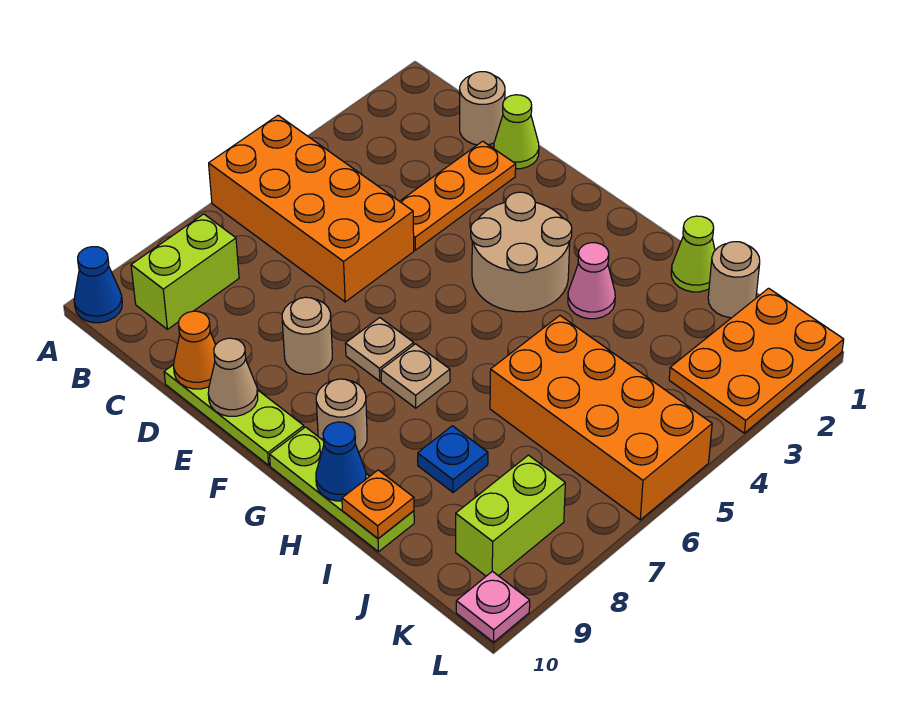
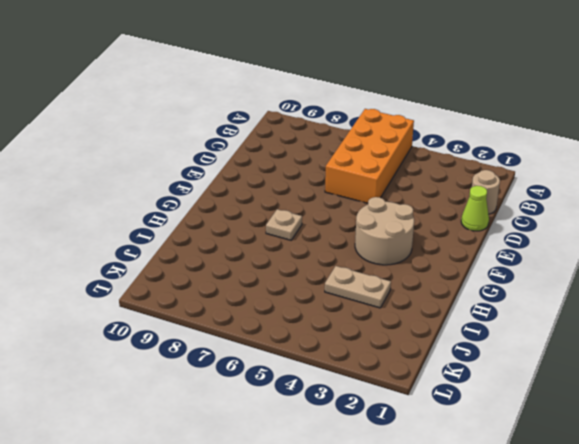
tan plate I3:I4 level 1 -> none
none -> blue cone A10 level 1
none -> lime brick B8:B9 level 1
none -> orange plate D2:D4 level 1

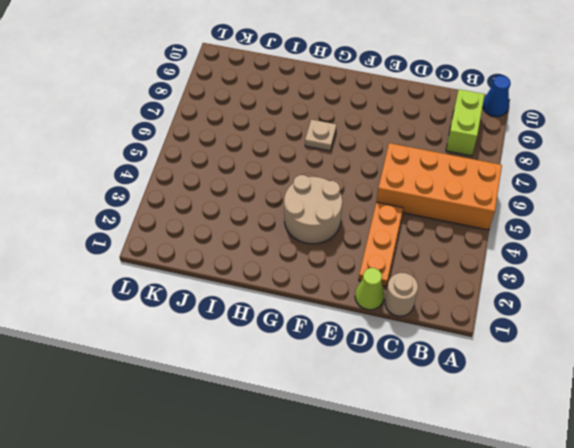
none -> lime plate D10:F10 level 1
none -> tan round brick E8 level 1
none -> tan plate F7 level 1

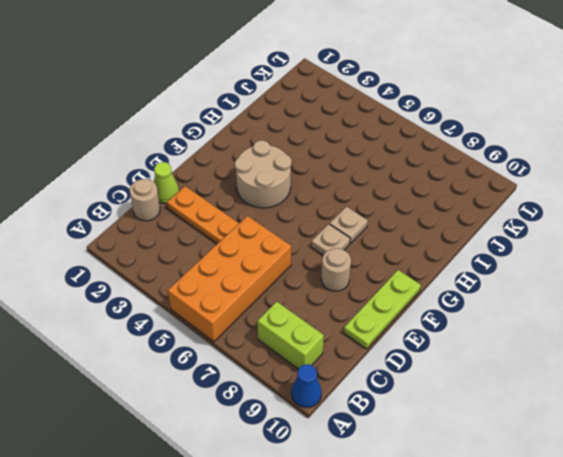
none -> tan round brick G9 level 1
none -> lime plate G10:I10 level 1
none -> pink cone H3 level 1

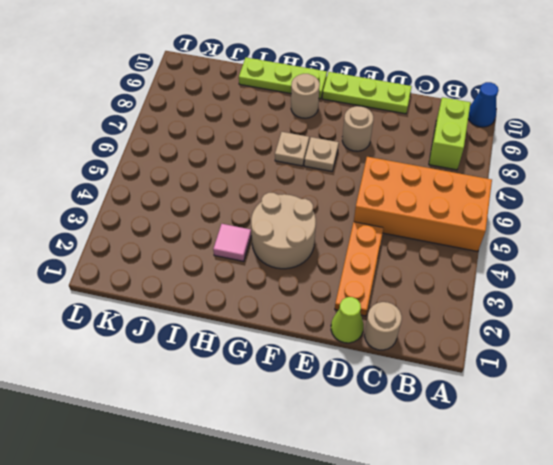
pink tile H3 level 1 -> pink cone H3 level 1
none -> lime cone I1 level 1
none -> orange brick I5:L6 level 1
none -> blue plate I8 level 1

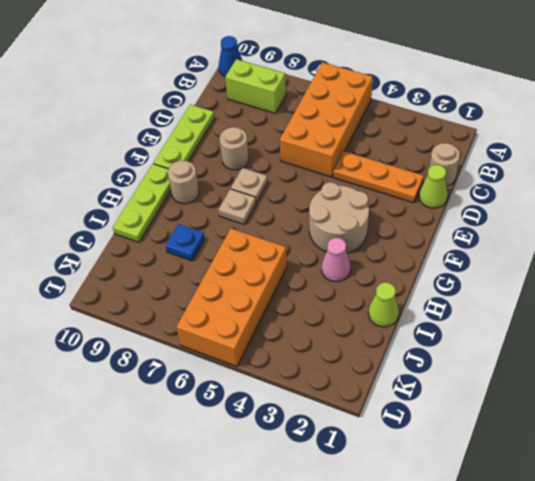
none -> tan round brick J1 level 1
none -> orange plate K1:L3 level 1
none -> lime brick K8:K9 level 1

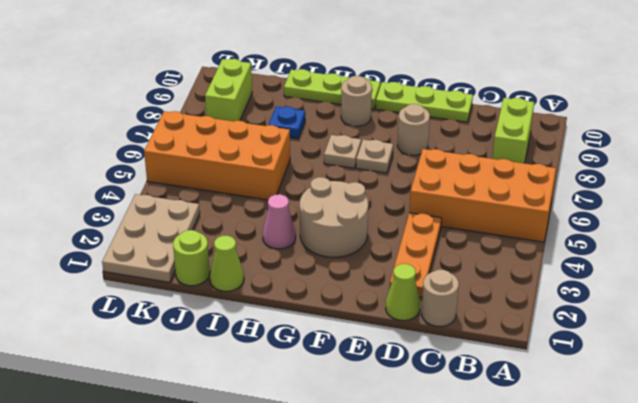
lime round brick J1 level 1 -> tan round brick J1 level 1
tan plate K1:L3 level 1 -> orange plate K1:L3 level 1
none -> blue cone A10 level 1
none -> pink plate L10 level 1
none -> orange cone D10 level 2

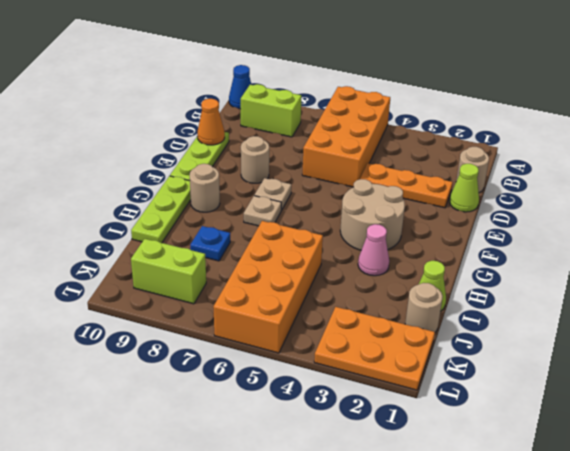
none -> pink plate L10 level 1
none -> tan cone E10 level 2
none -> blue cone H10 level 2

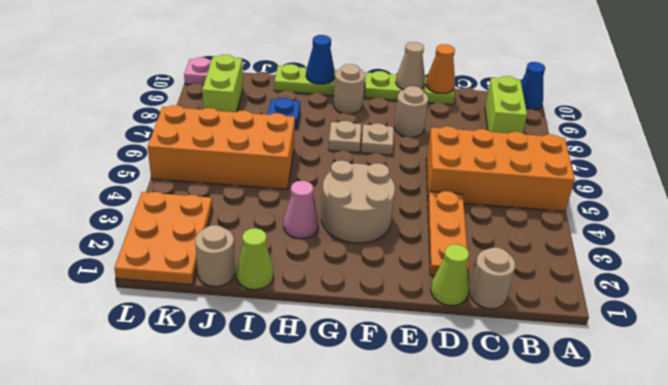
none -> orange plate I10 level 2

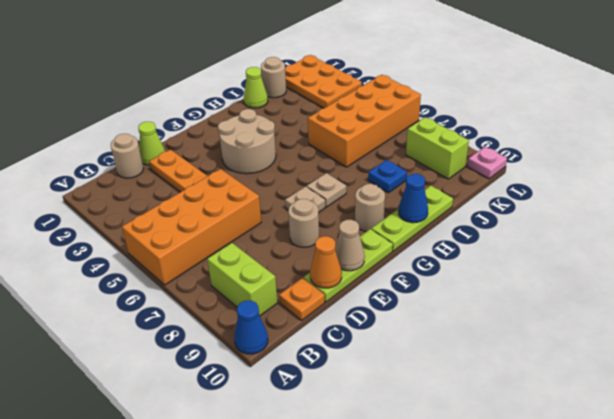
orange plate C10 level 1 -> orange plate I10 level 2
none -> pink cone H3 level 1

